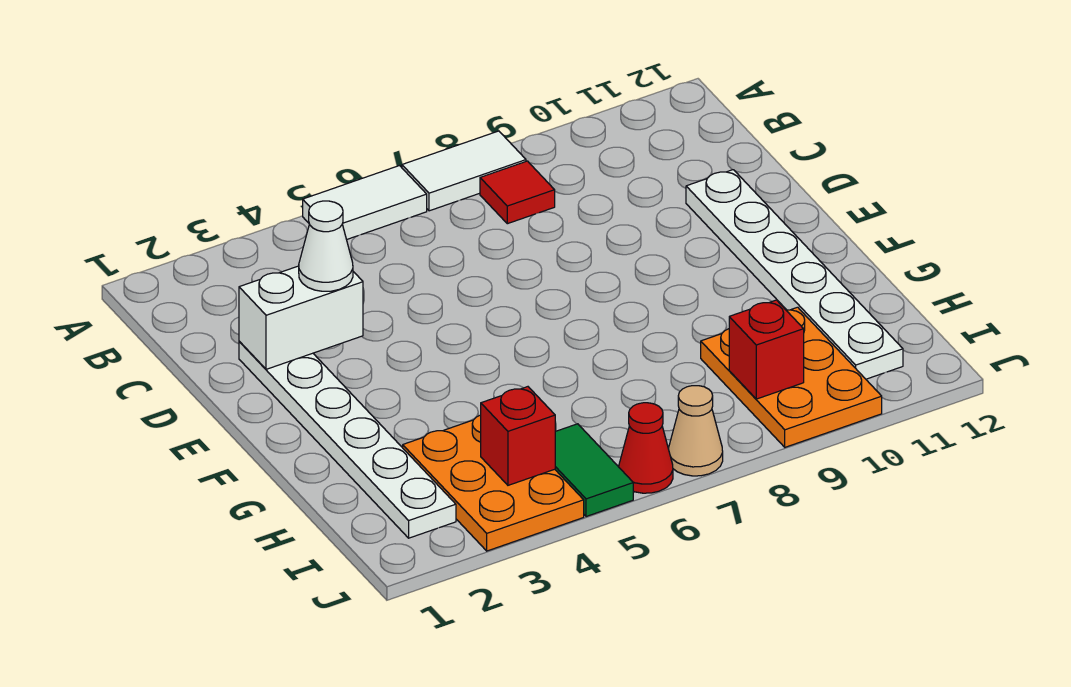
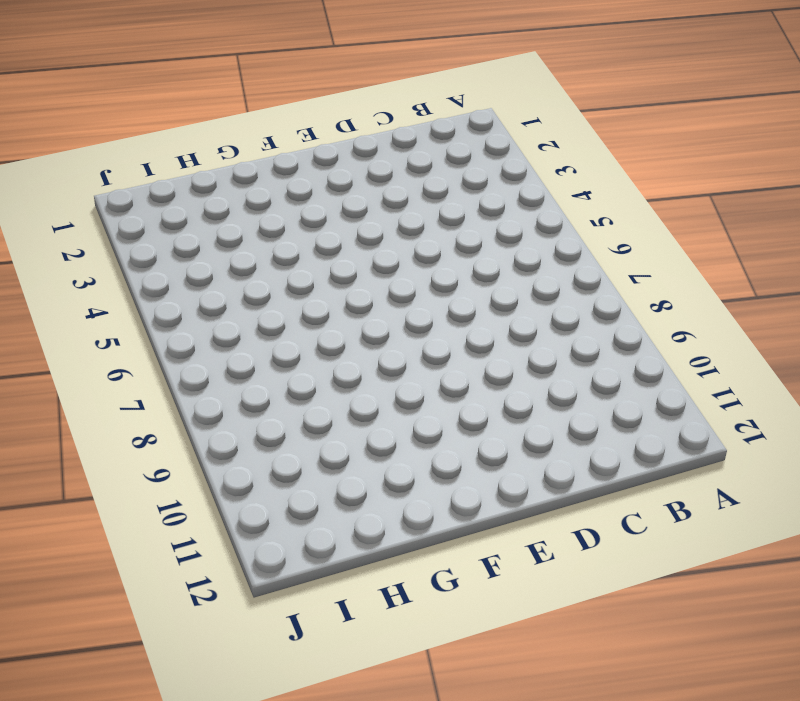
none -> white tile A5:A6 level 1
none -> white tile A7:A8 level 1
none -> red tile B8 level 1

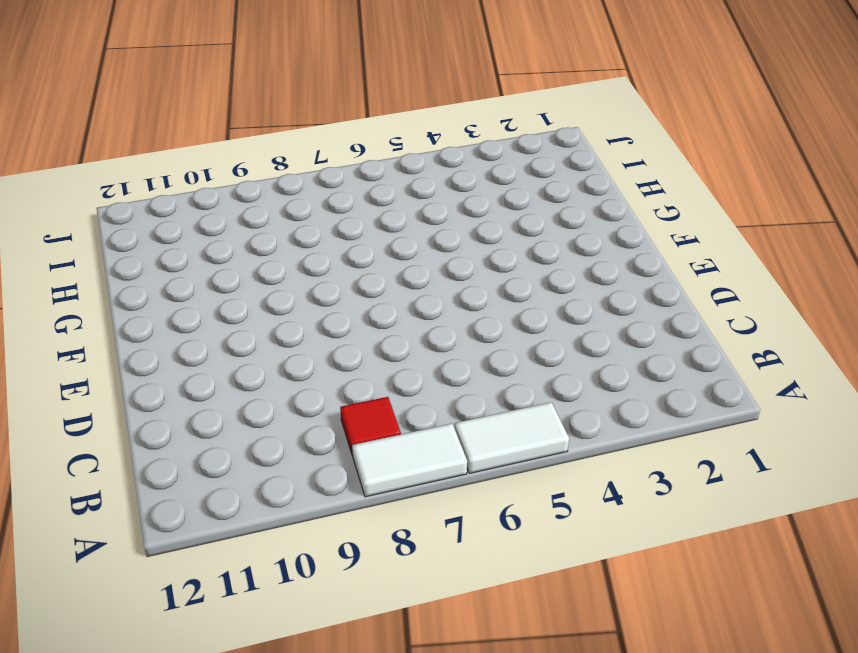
none -> white plate D2:I2 level 1
none -> white plate D11:I11 level 1
none -> orange plate H3:J4 level 1

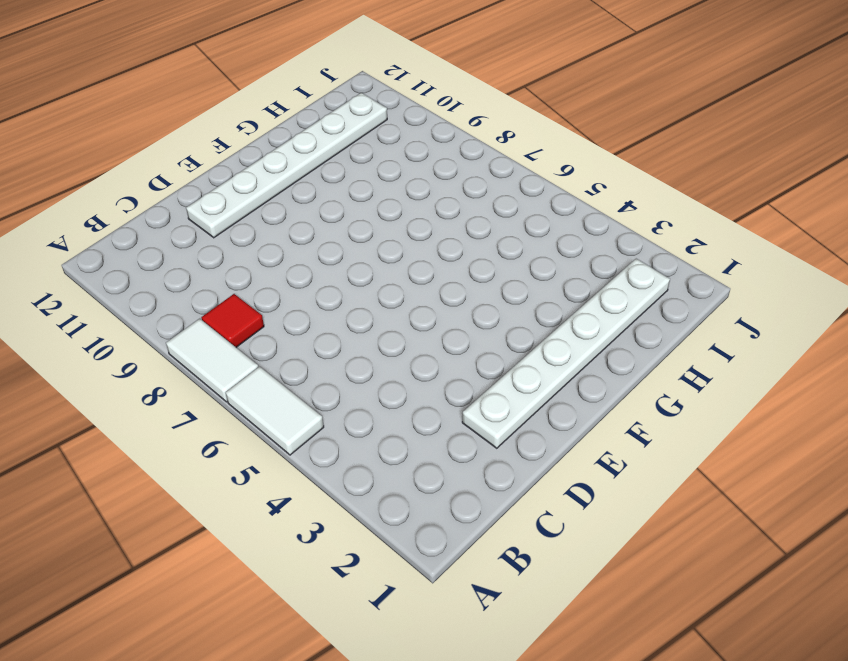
none -> orange plate H3:J4 level 1
none -> orange plate H9:J10 level 1
none -> green tile I5:J5 level 1

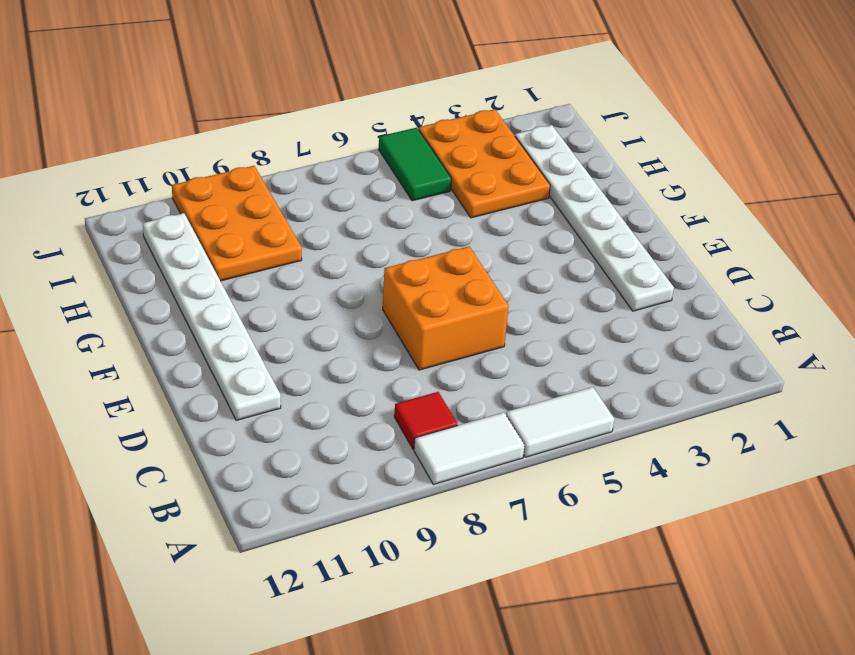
orange brick D6:E7 level 1 -> none
none -> red cone J6 level 1
none -> tan cone J7 level 1
none -> white brick D2:D3 level 2

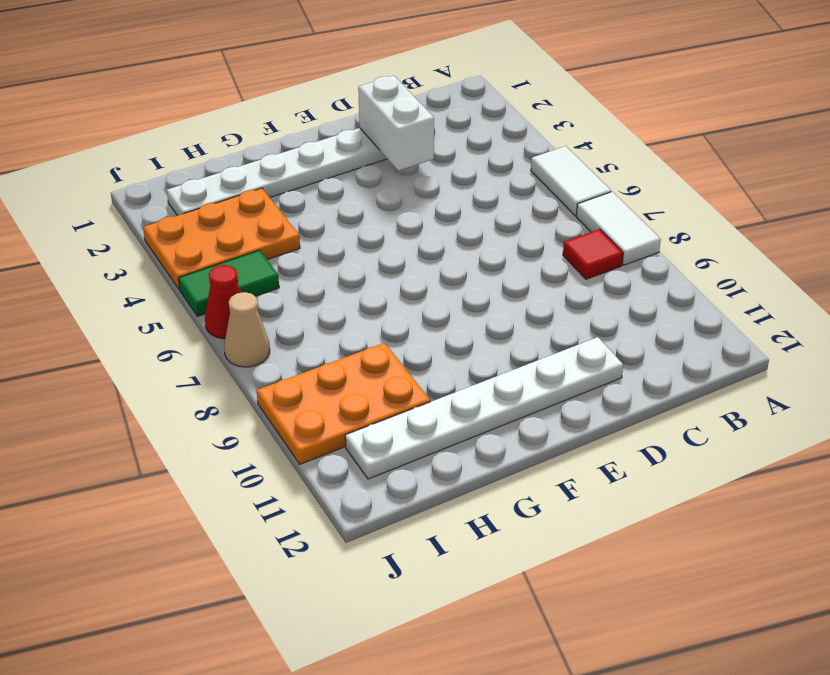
none -> red brick I4 level 2
none -> red brick I9 level 2
none -> white cone D3 level 3

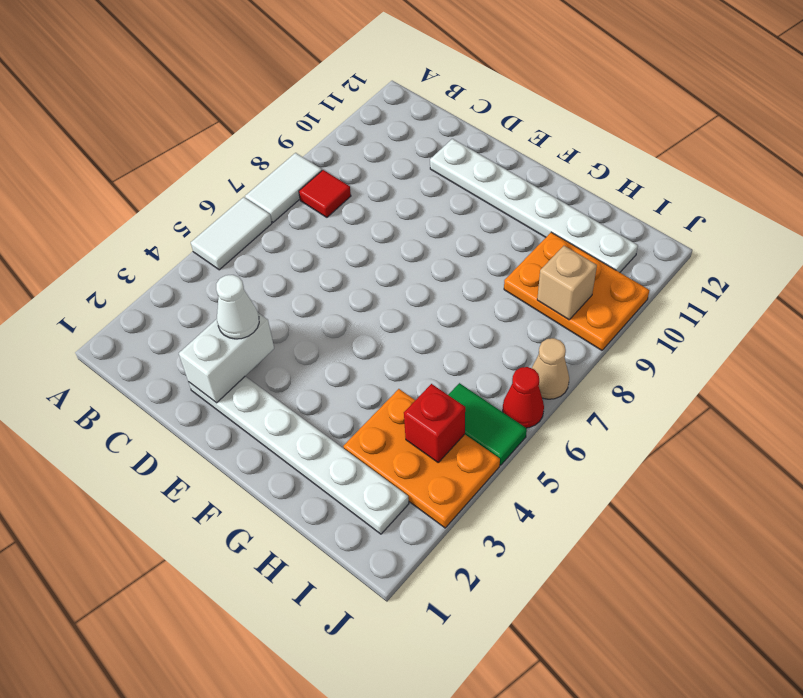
tan brick I9 level 2 -> red brick I9 level 2

